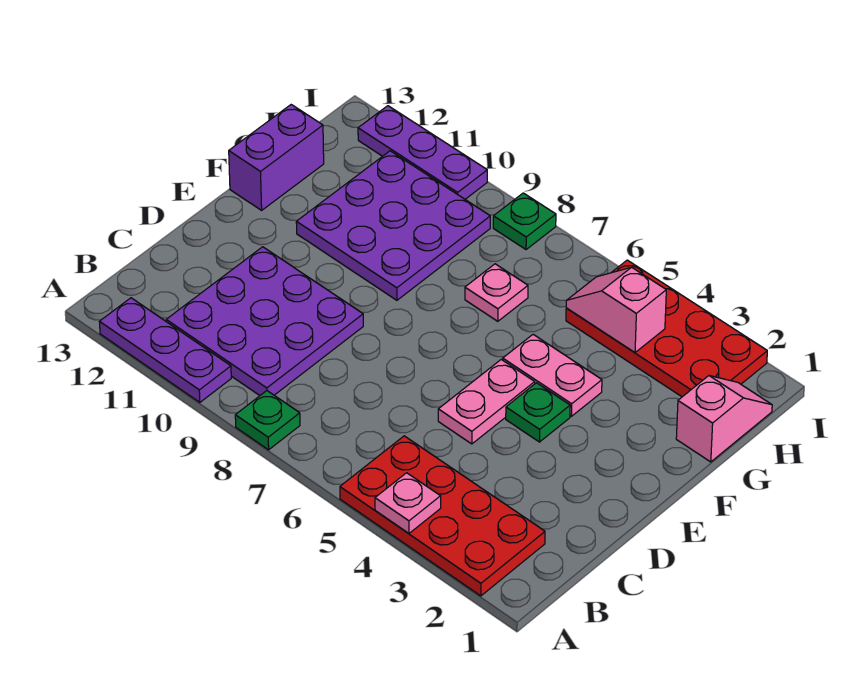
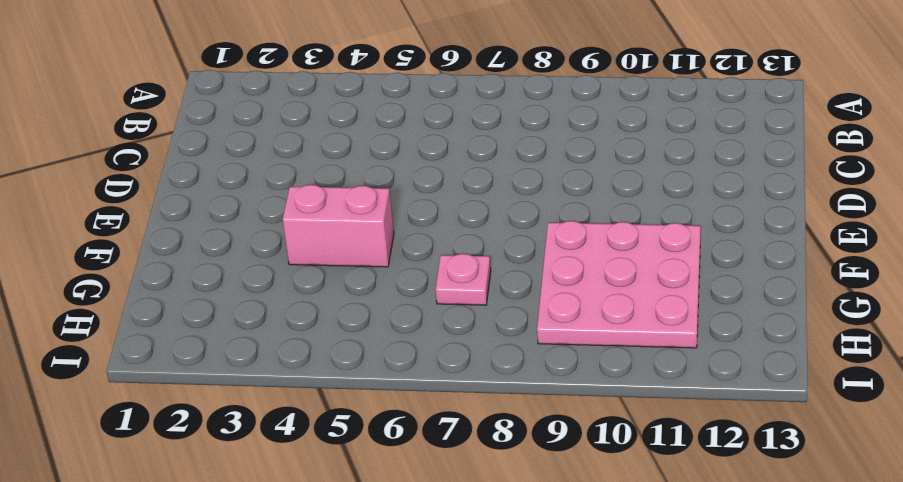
pink brick F4:F5 level 1 -> pink plate F4:F5 level 1
pink plate F9:H11 level 1 -> purple plate F9:H11 level 1
none -> red plate A2:B5 level 1
none -> green plate A8 level 1
none -> purple plate A10:A12 level 1

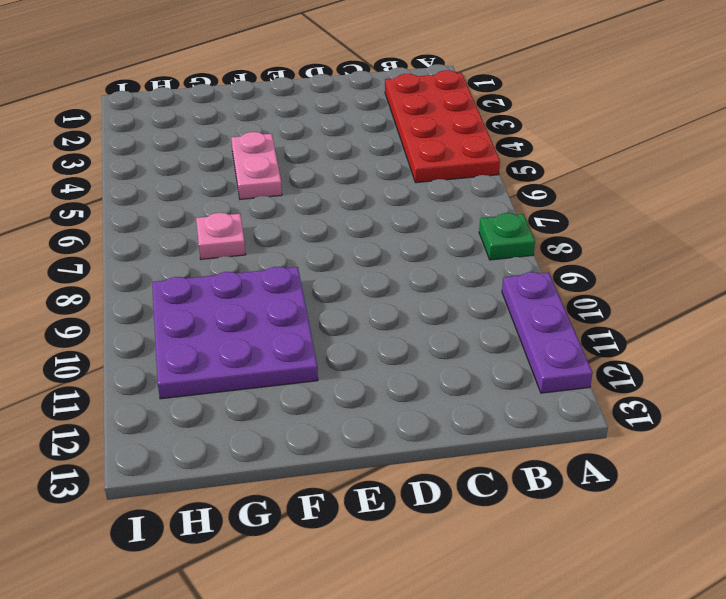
none -> purple plate B9:D11 level 1
none -> pink plate D5:E5 level 1
none -> green plate E4 level 1

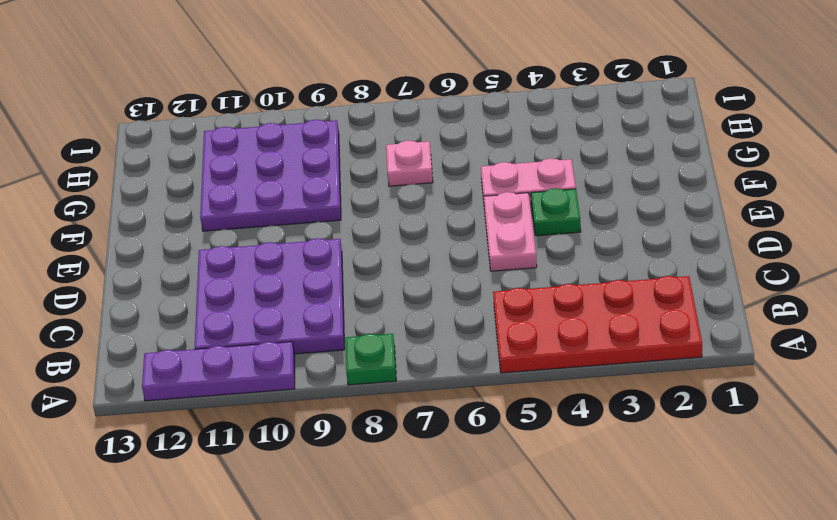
none -> purple brick F13:G13 level 1
none -> pink slope G1:H1 level 1 top G
none -> red plate H2:I5 level 1

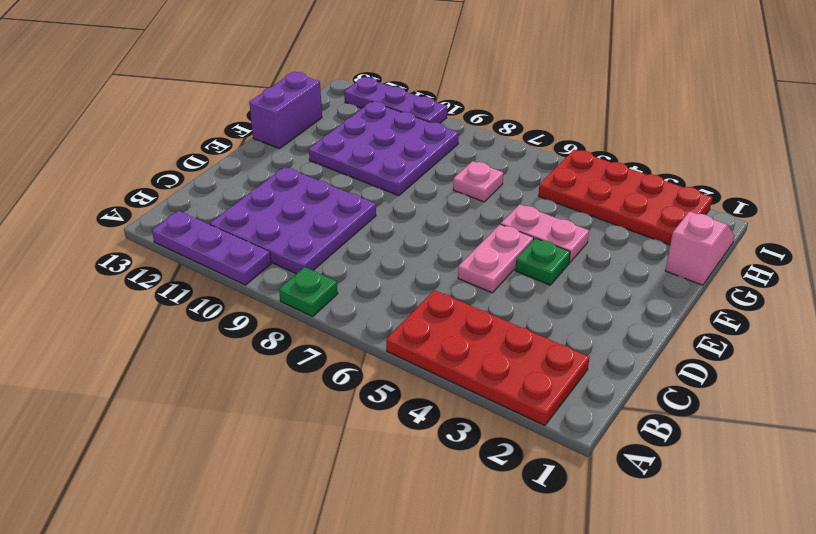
none -> green plate I8 level 1
none -> pink plate A4 level 2
none -> pink slope H4:H5 level 2 top 4

